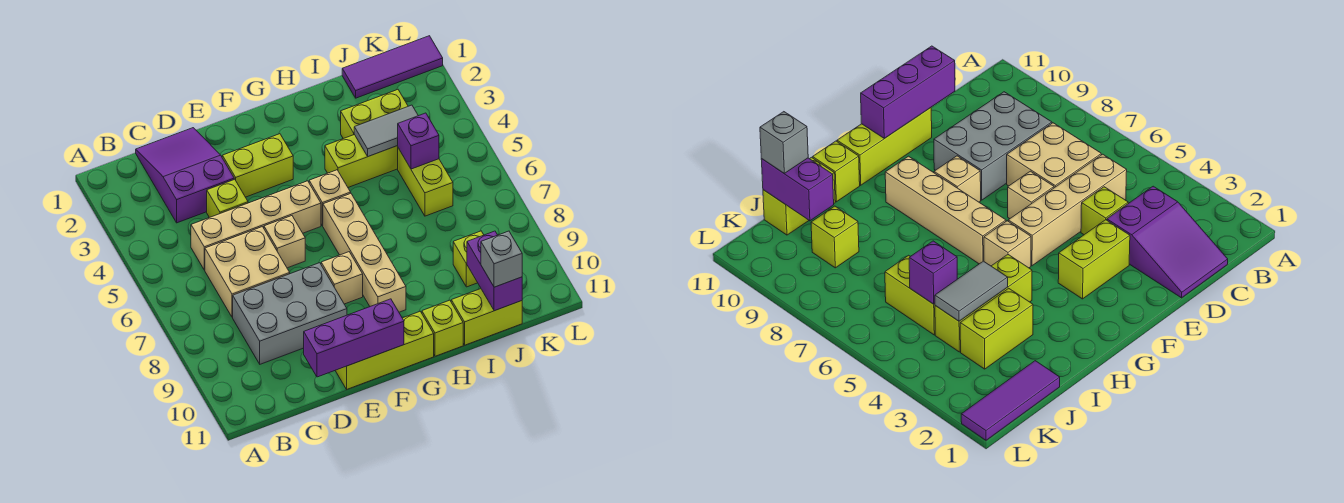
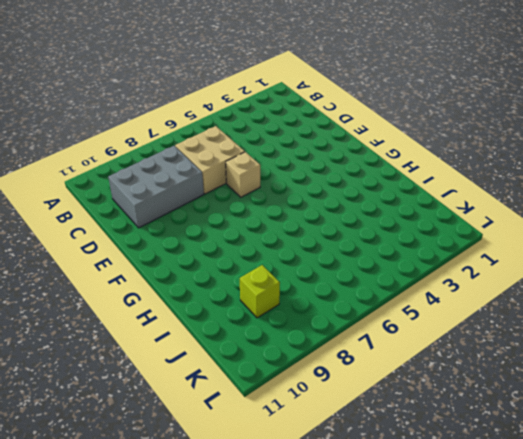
grey brick C8:D10 level 1 -> grey brick C8:E9 level 1
none -> purple slope C1:D3 level 1 top 3
none -> tan brick C5:F5 level 1
none -> lime brick D4 level 1

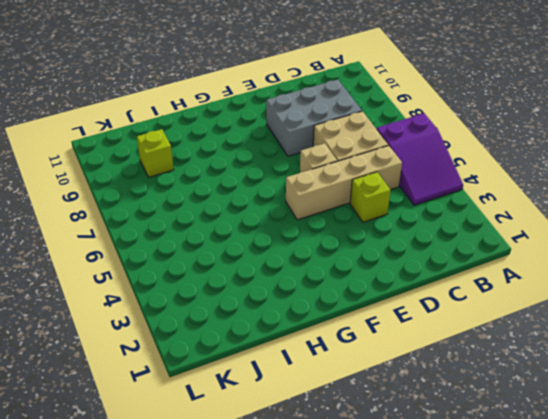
purple slope A4:B6 level 1 top 6 -> purple slope C1:D3 level 1 top 3
none -> lime brick E3:F3 level 1
none -> lime brick E11:G11 level 1
none -> tan brick F8 level 1

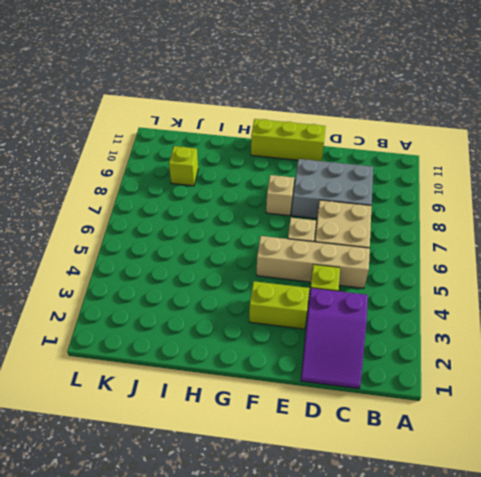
none -> tan brick G5 level 1
none -> tan brick G6:G9 level 1
none -> lime brick H4:J4 level 1

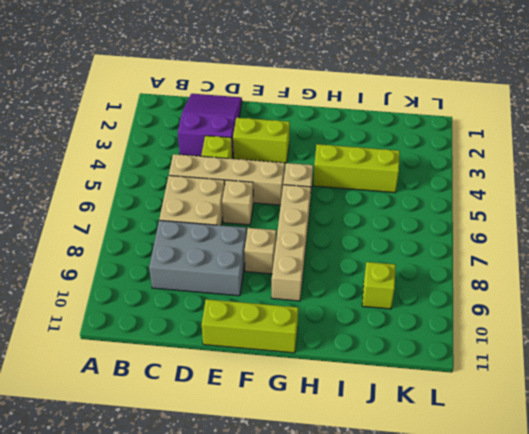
none -> lime brick H11 level 1
none -> lime brick I3:J3 level 1
none -> lime brick I11:J11 level 1

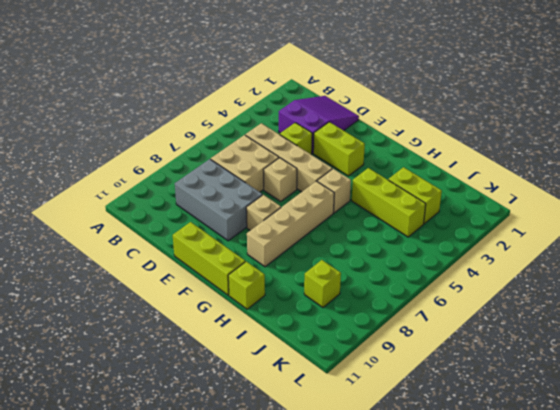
none -> lime brick I11:J11 level 1
none -> purple tile J1:L1 level 1
none -> lime brick J5:J6 level 1

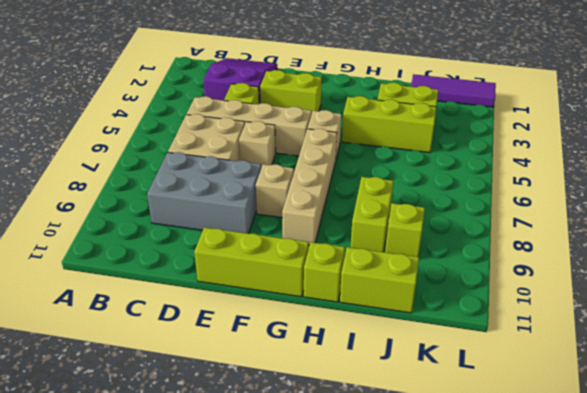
lime brick I8:I9 level 1 -> lime brick J5:J6 level 1
none -> purple brick D11:F11 level 2
none -> grey tile I4:J4 level 2
none -> purple brick J5 level 2

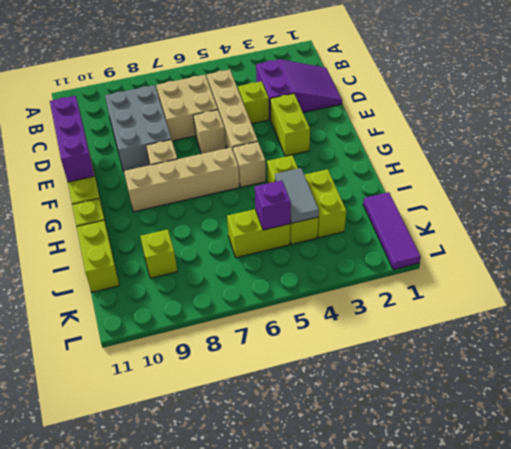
none -> purple brick J10:J11 level 2
none -> grey brick J11 level 3

